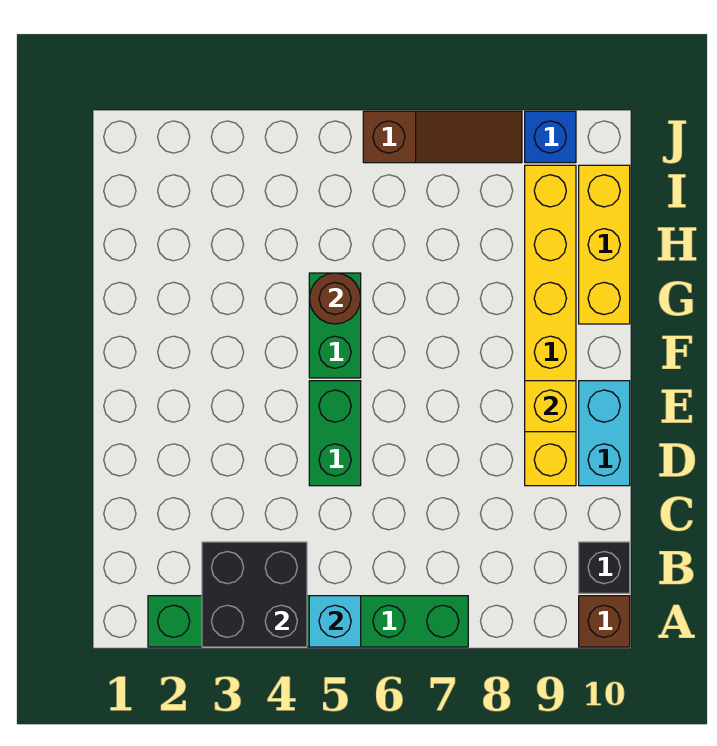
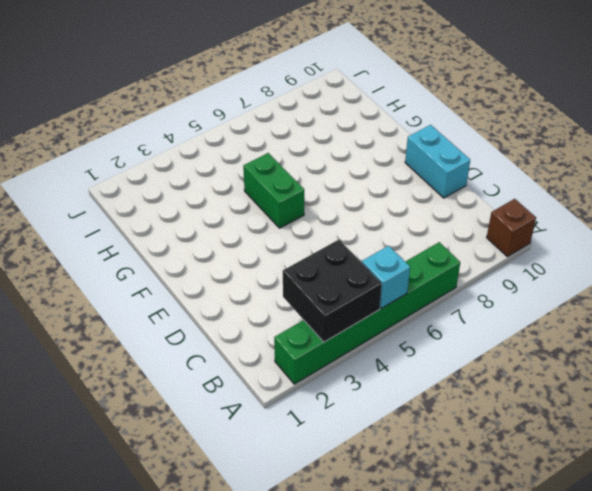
none -> black brick B10 level 1
none -> green brick D5:E5 level 1
none -> yellow brick D9:I9 level 1

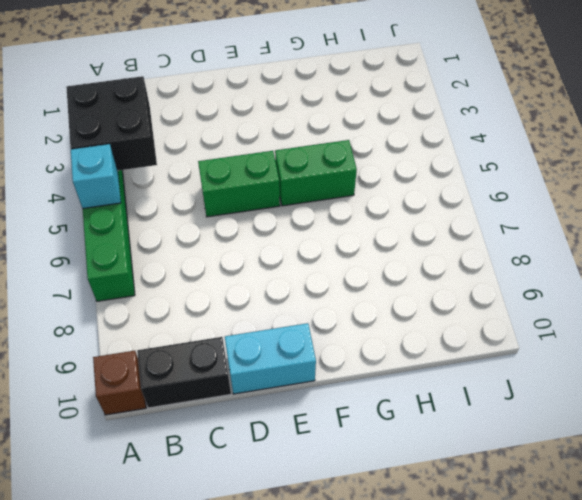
black brick B10:C10 level 1 -> black brick B10 level 1
none -> yellow brick D9:I9 level 1
none -> yellow brick G10:I10 level 1
none -> brown slope J6:J8 level 1 top 6

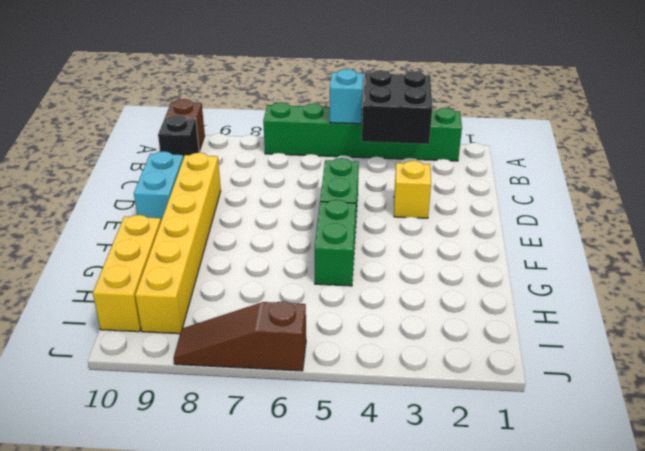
yellow brick D3 level 1 -> yellow brick E9 level 2
none -> blue brick J9 level 1
none -> brown round brick G5 level 2

